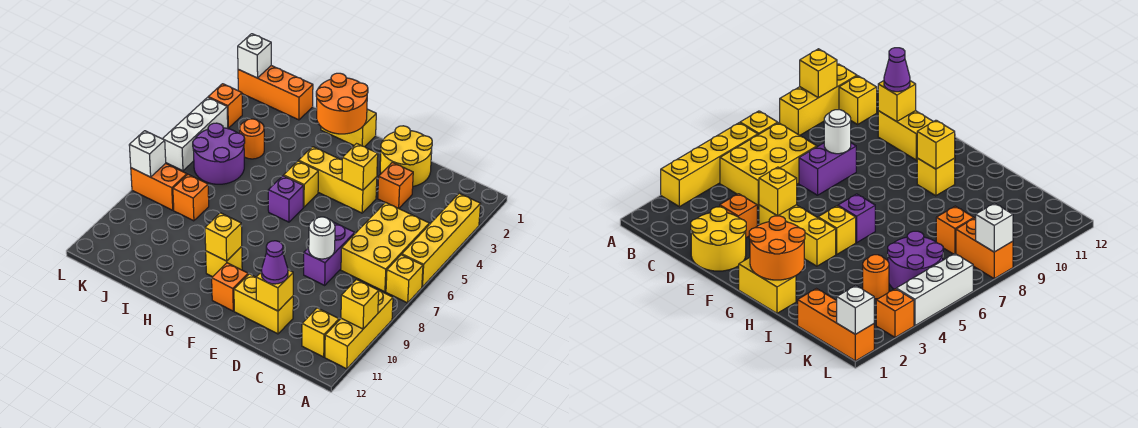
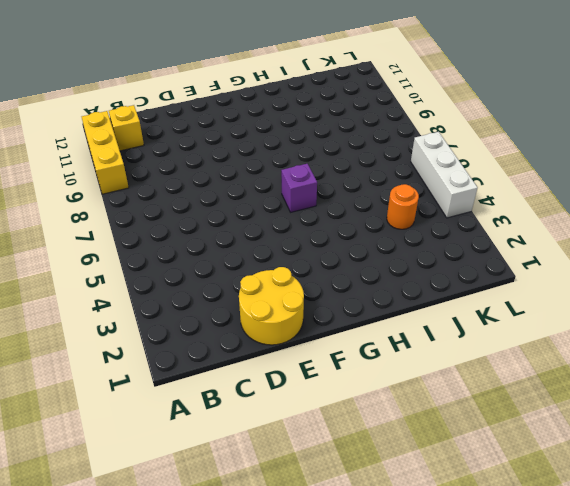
none -> yellow brick A3:A6 level 1
none -> yellow brick A7 level 1
none -> yellow brick B5:C7 level 1
none -> orange brick D3 level 1

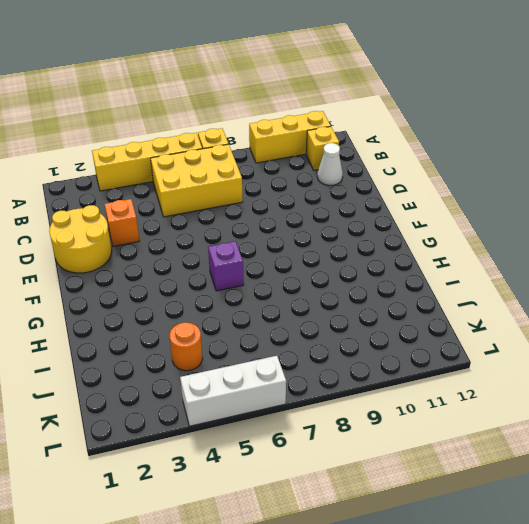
white cone C11 level 1 -> none
none -> purple brick D7:D8 level 1
none -> yellow brick D11:E11 level 1
none -> yellow brick E4:G4 level 1
none -> orange brick F11 level 1

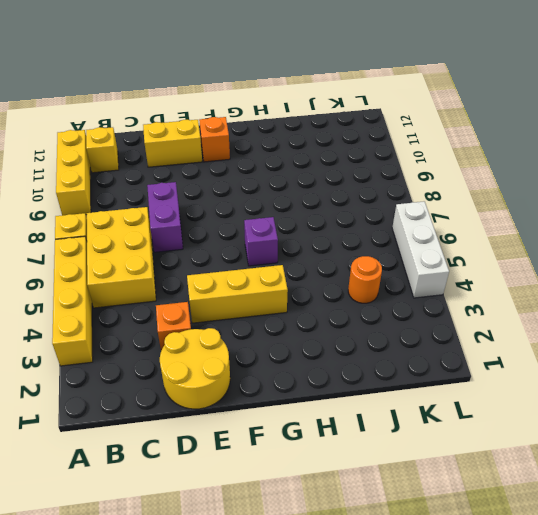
none -> yellow brick G1:H1 level 1
none -> yellow brick G5 level 1
none -> yellow brick G10 level 1
none -> orange brick J1:L1 level 1

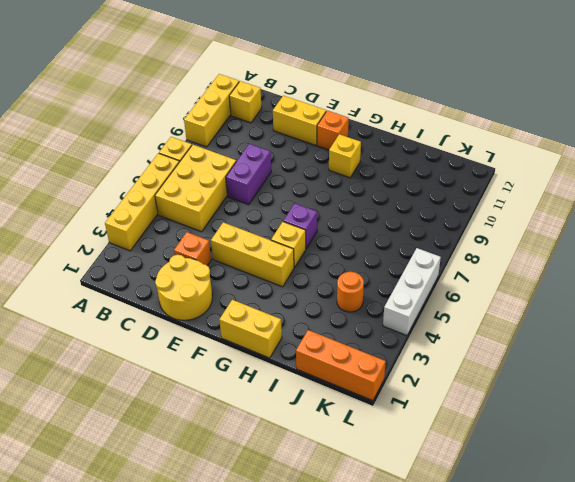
none -> purple round brick J5:K6 level 1
none -> orange brick J8 level 1
none -> orange brick K8:L8 level 1
none -> orange brick L3 level 1

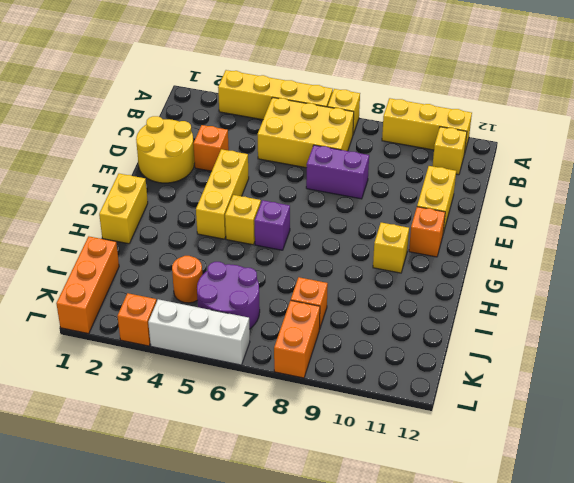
none -> yellow brick A10 level 2
none -> white round brick D8 level 2
none -> yellow brick D11 level 2
none -> yellow brick E4 level 2

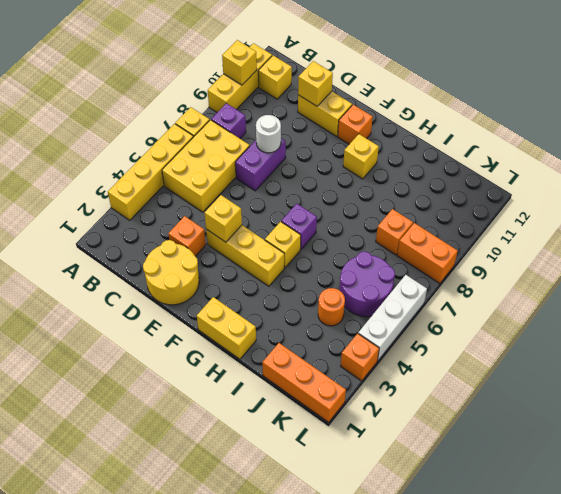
purple brick B8 level 1 -> none
none -> orange round brick G1:H2 level 2
none -> yellow brick G10 level 2
none -> white brick L1 level 2
none -> white brick L8 level 2

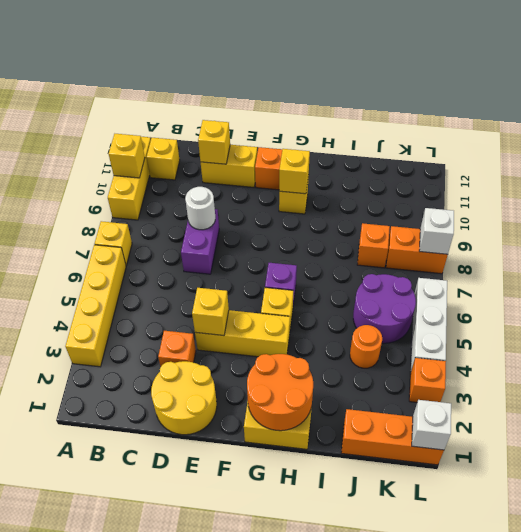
none -> yellow brick B5:C7 level 1
none -> purple cone D11 level 3

